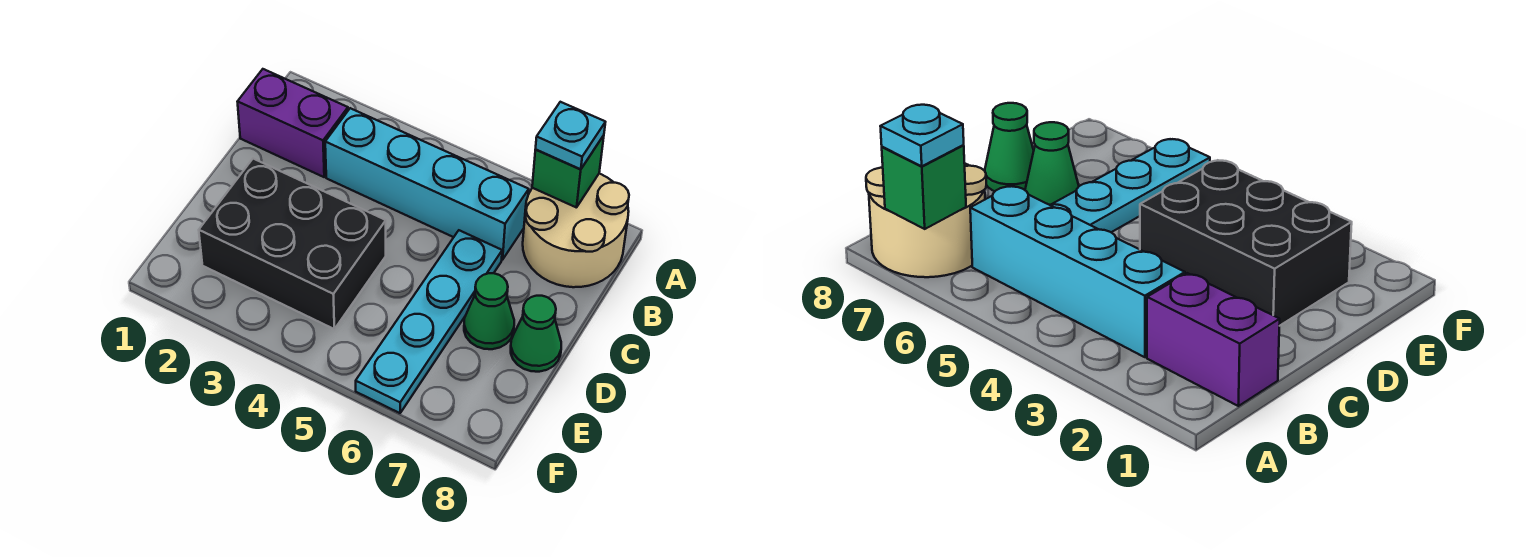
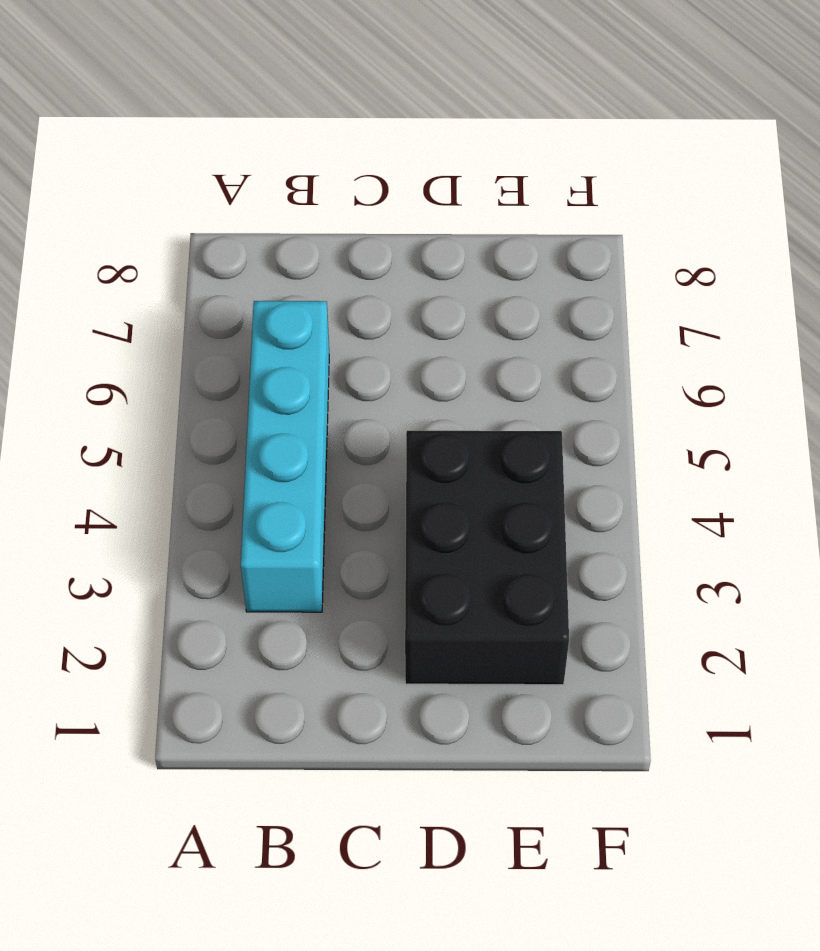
none -> tan round brick A7:B8 level 1
none -> purple brick B1:B2 level 1

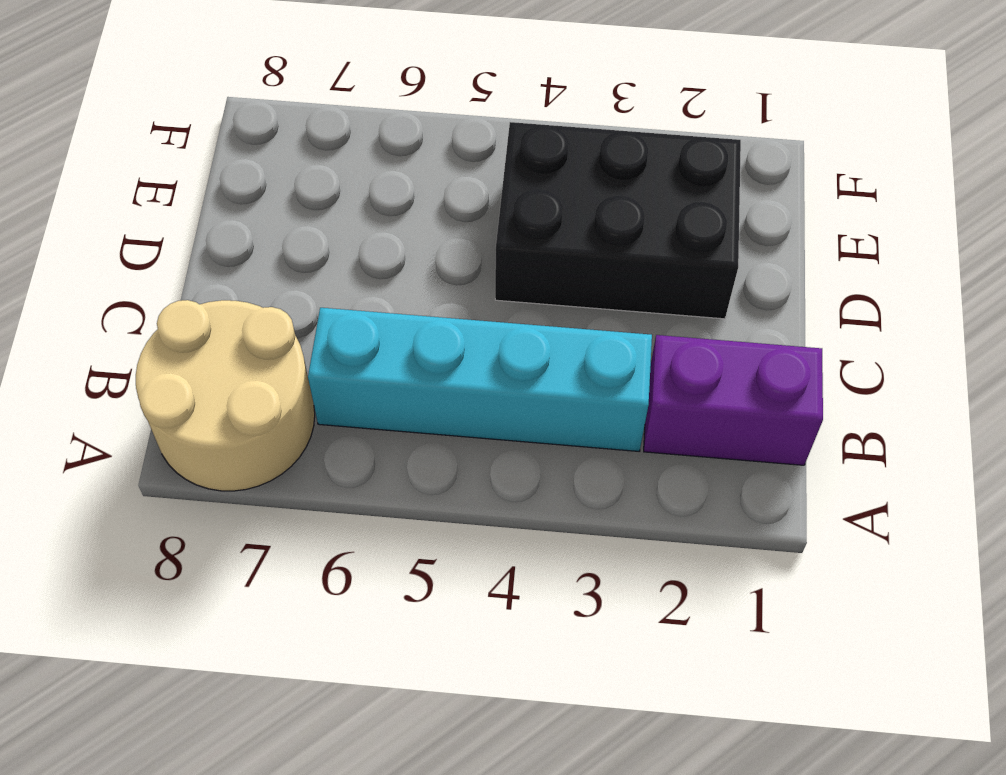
none -> cyan plate C6:F6 level 1
none -> green cone D7 level 1

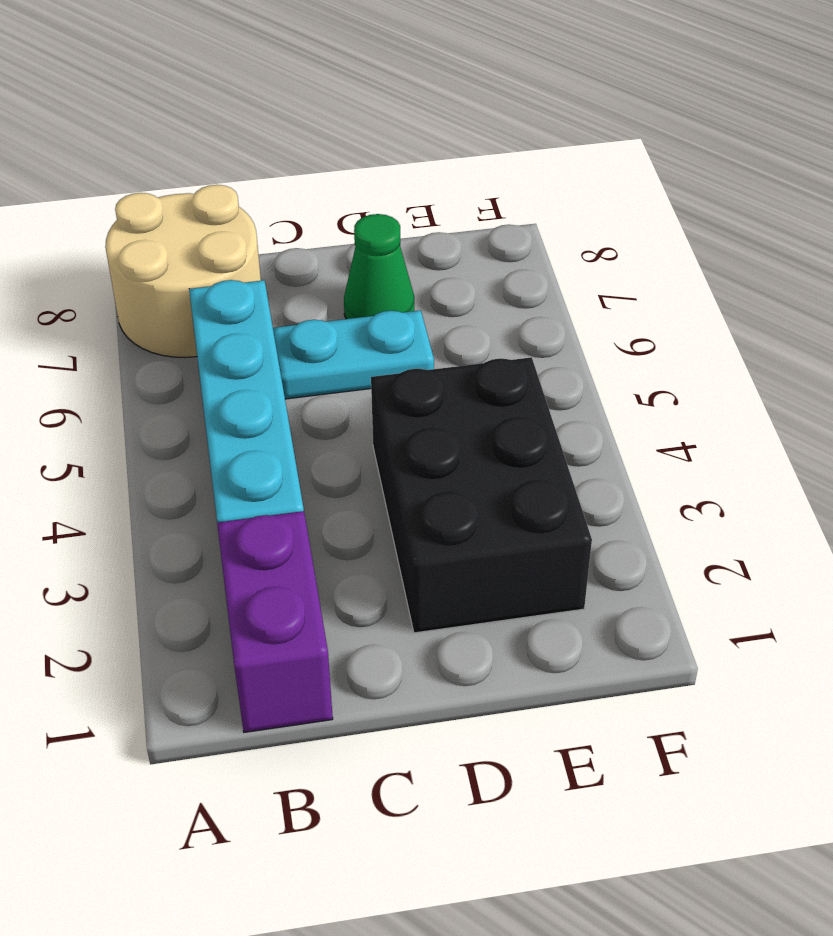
cyan plate C6:D6 level 1 -> cyan plate C6:F6 level 1
none -> green cone D8 level 1
none -> green brick A7 level 2

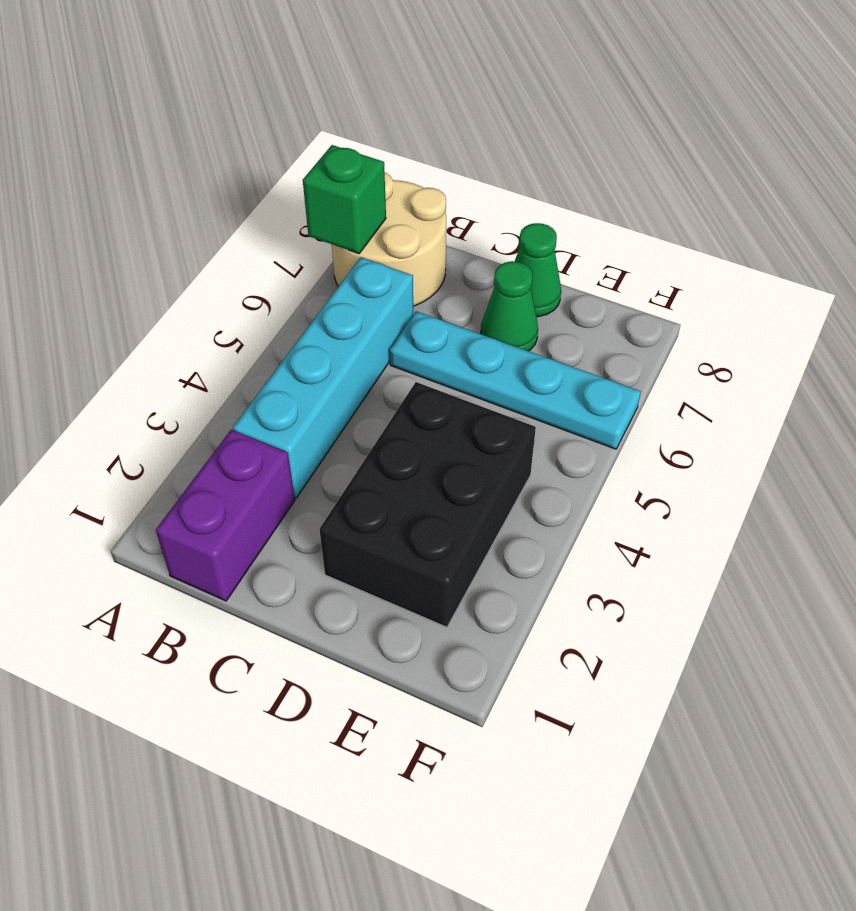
none -> cyan plate A7 level 3

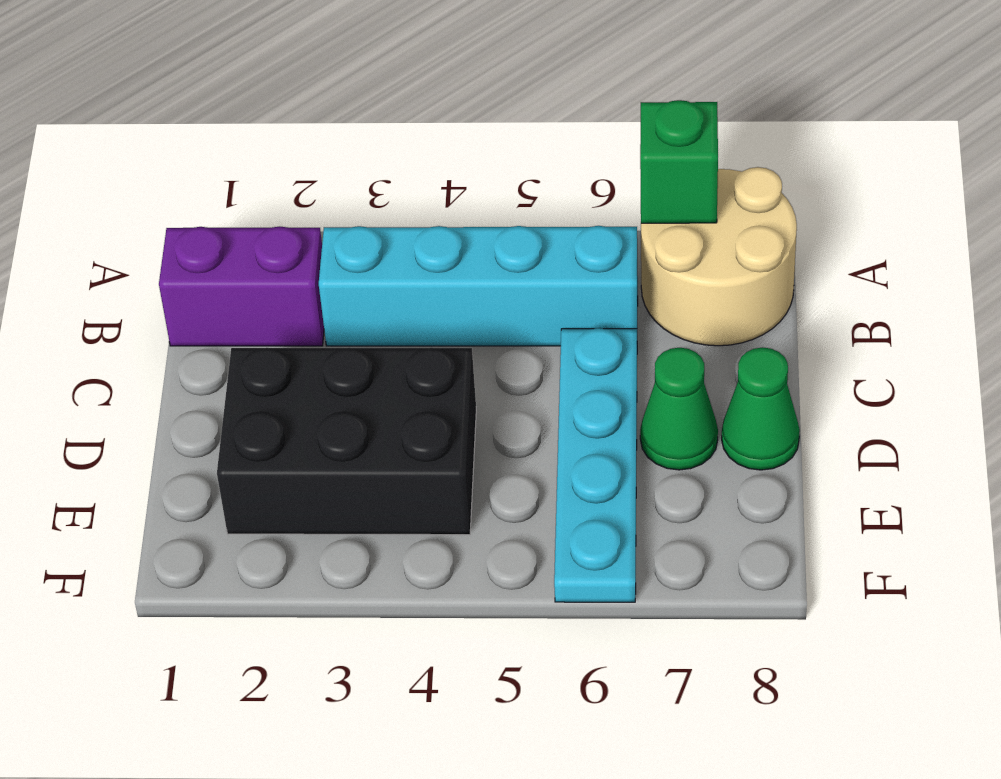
none -> cyan plate A7 level 3

